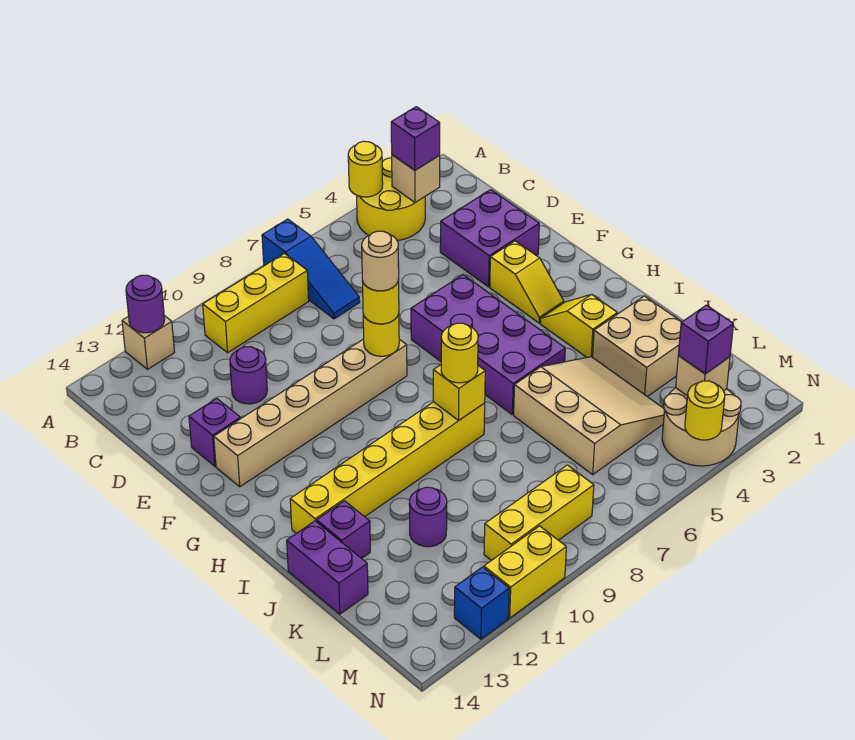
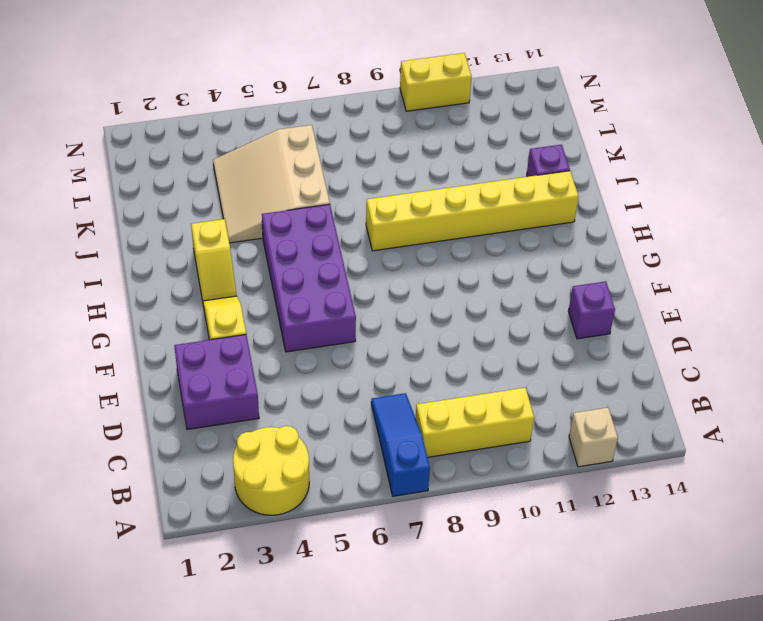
none -> purple round brick D11 level 1
none -> tan brick F8:F13 level 1
none -> tan brick J2:K3 level 1
none -> purple brick J14:K14 level 1

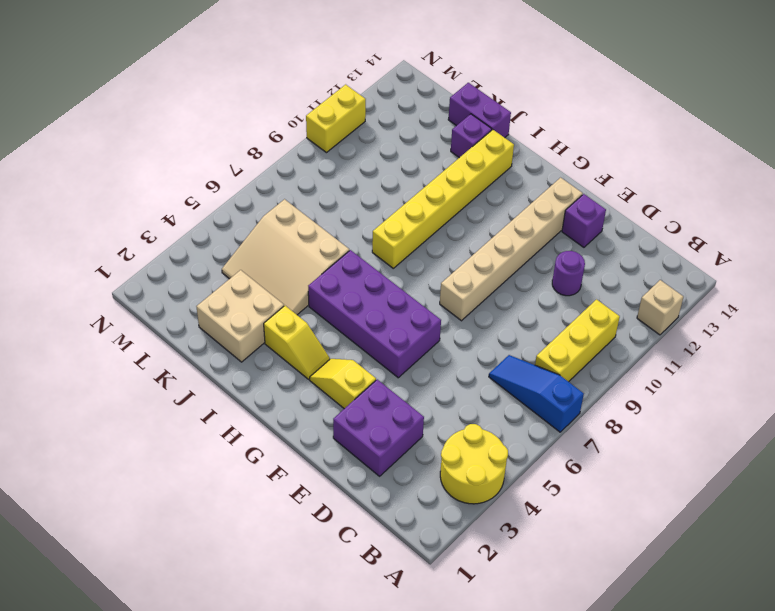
none -> purple round brick K11 level 1
none -> tan round brick M3:N4 level 1
none -> yellow brick M8:M10 level 1
none -> blue brick N12 level 1

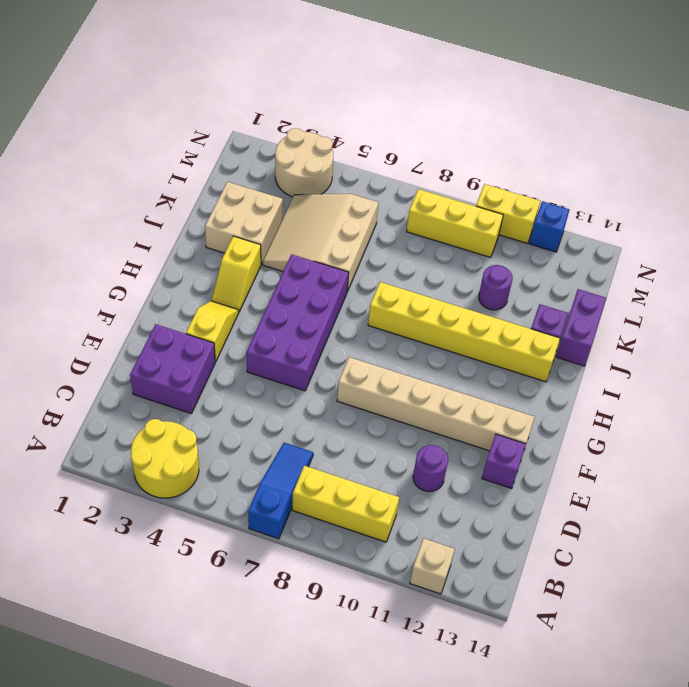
none -> yellow round brick A4 level 2
none -> purple round brick A12 level 2
none -> tan brick B3 level 2
none -> yellow round brick F8 level 2

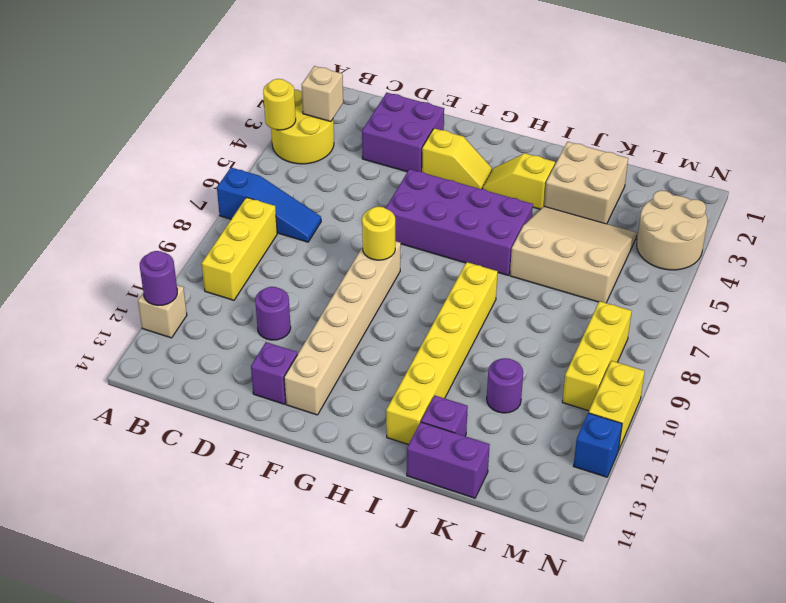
none -> yellow brick I8 level 2
none -> tan brick M3 level 2
none -> yellow round brick N4 level 2
none -> purple brick B3 level 3

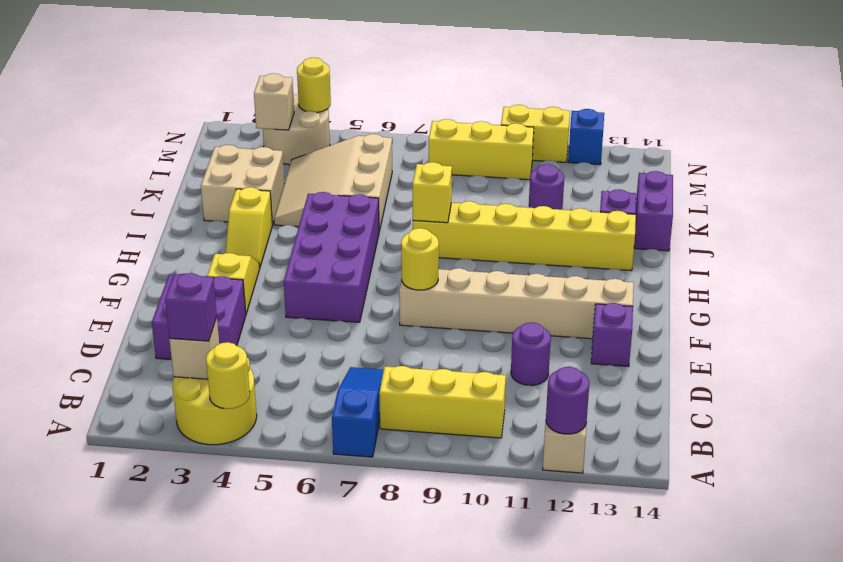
none -> yellow round brick F8 level 3
none -> yellow round brick I8 level 3
none -> purple brick M3 level 3
none -> tan round brick F8 level 4

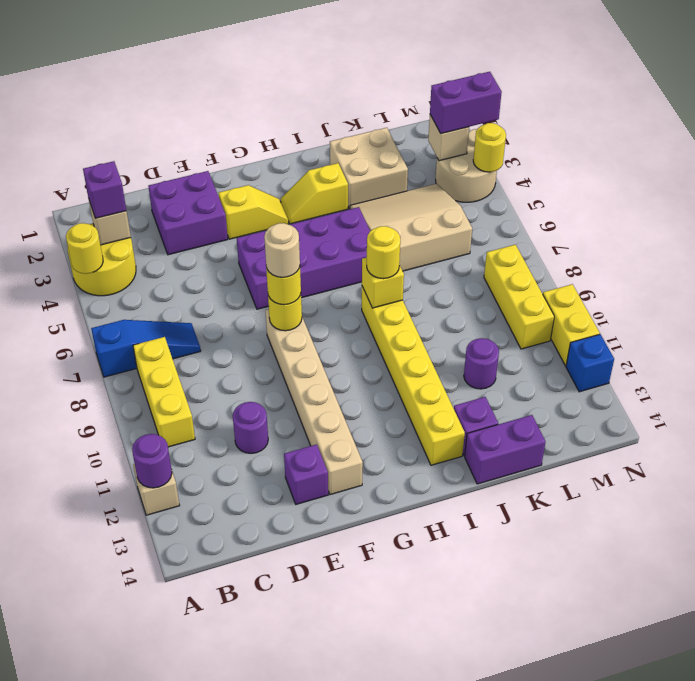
purple brick M3:N3 level 3 -> purple brick M3 level 3

